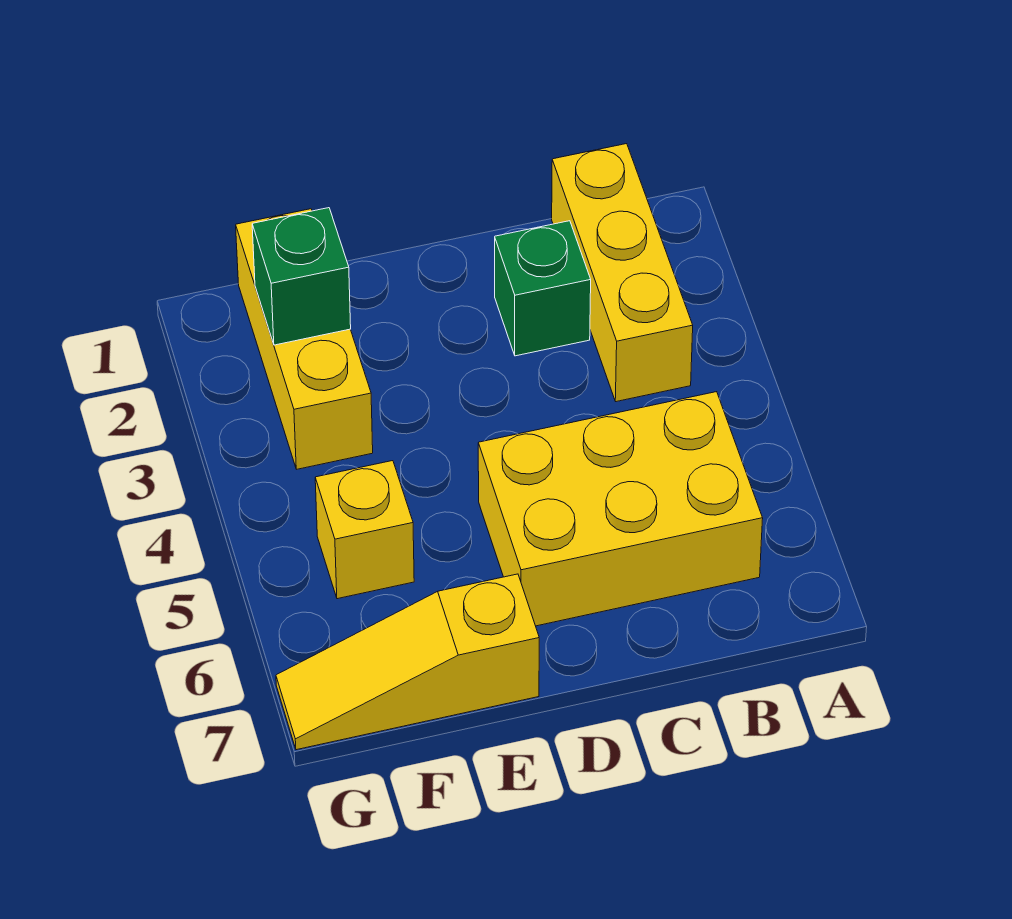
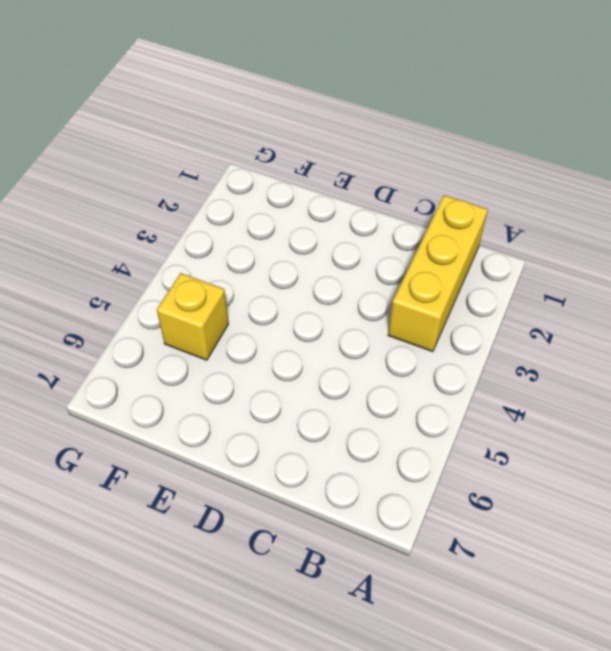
none -> yellow brick B5:D6 level 1
none -> green brick C2 level 1

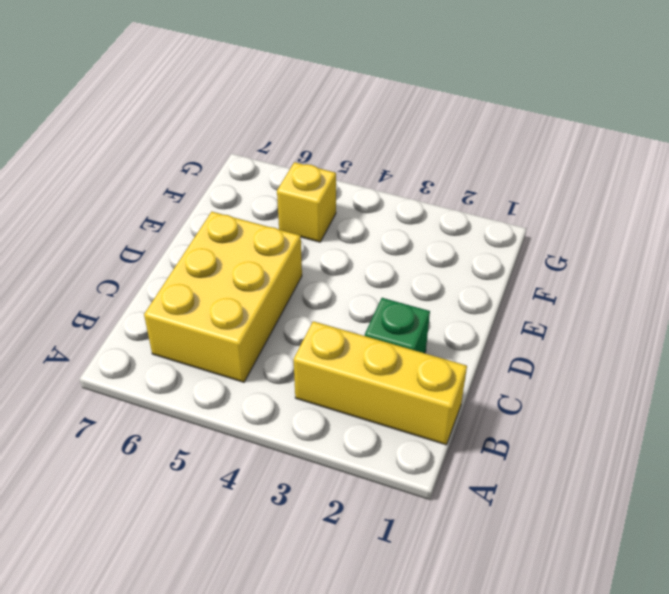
none -> yellow slope E7:G7 level 1 top E
none -> yellow brick F1:F3 level 1

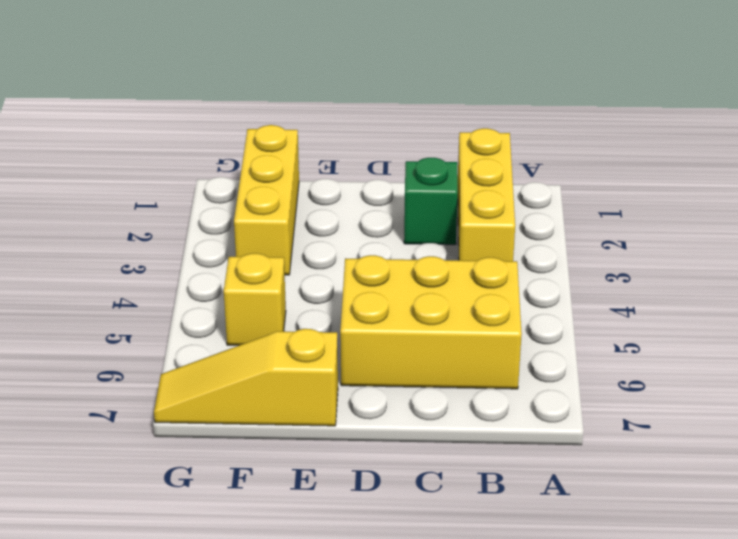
none -> green brick F2 level 2

